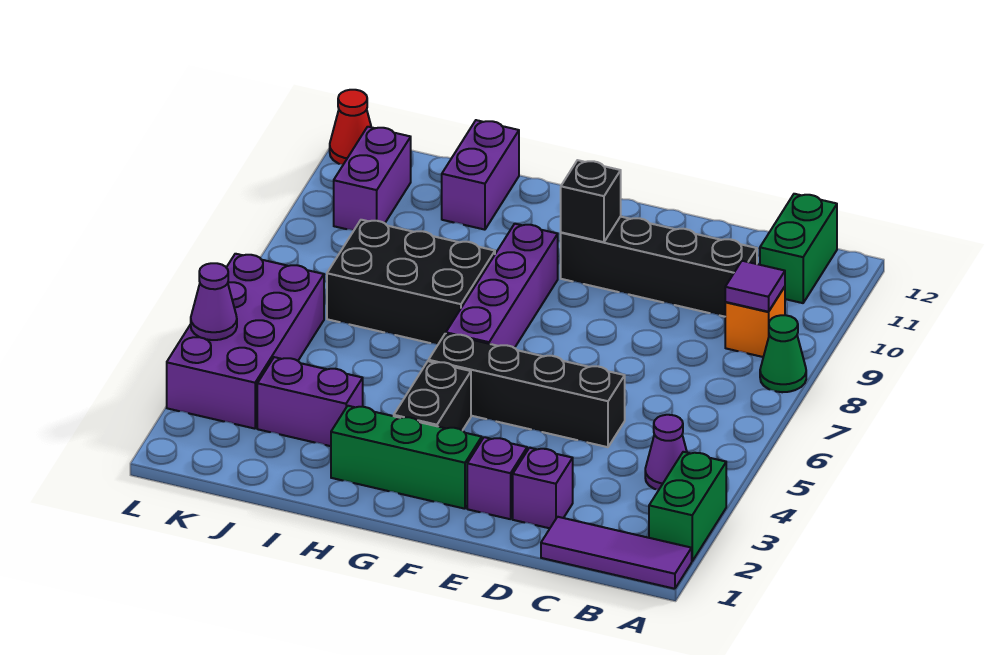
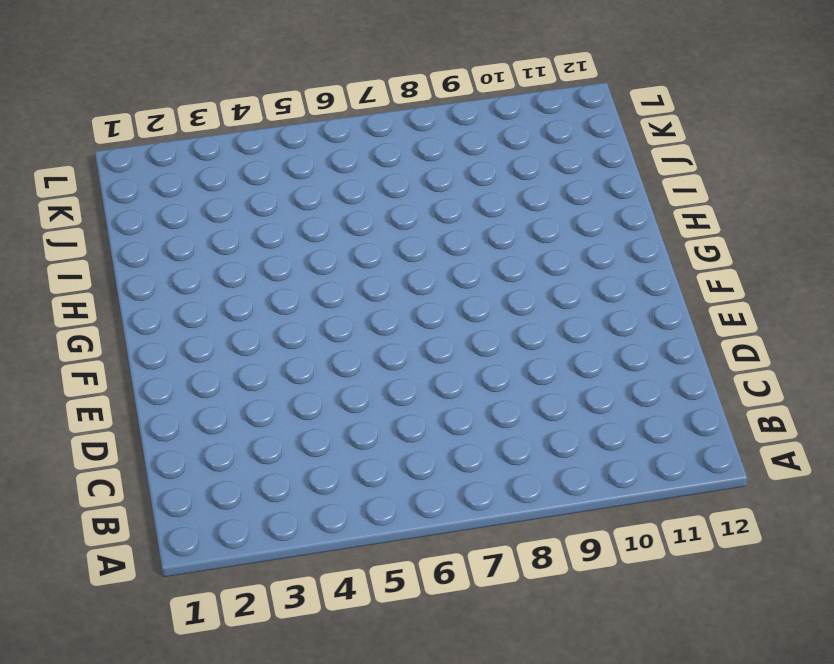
none -> purple tile A1:C1 level 1
none -> green brick A2:A3 level 1
none -> green cone A8 level 1

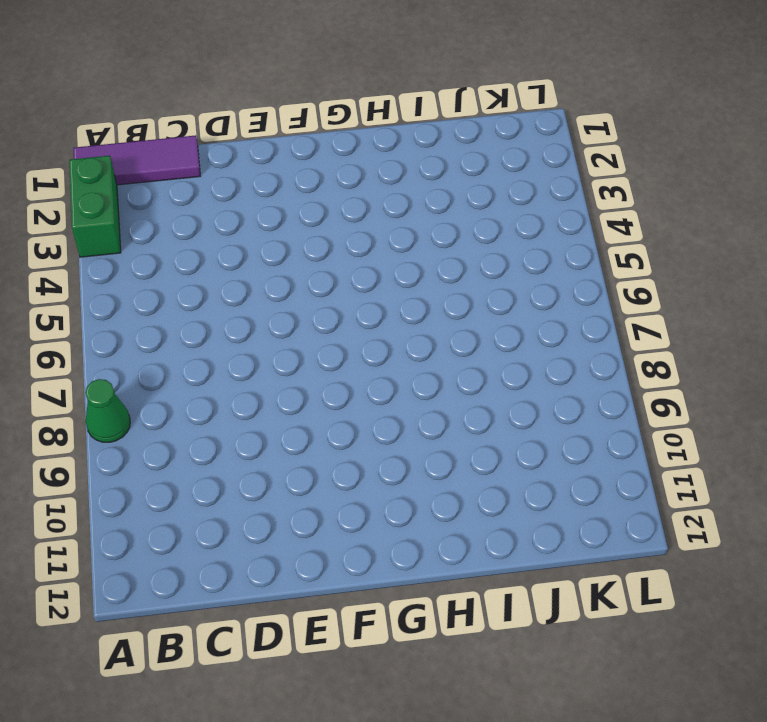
none -> purple cone B4 level 1
none -> orange brick B9 level 1
none -> green brick B11:B12 level 1

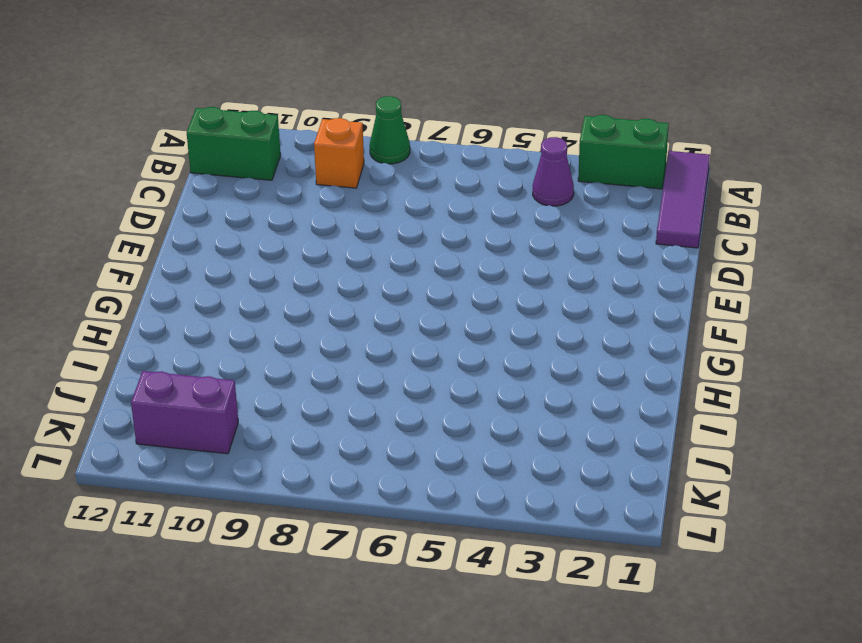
none -> black brick C10:F10 level 1
none -> purple brick D2 level 1
none -> black brick D5:G5 level 1

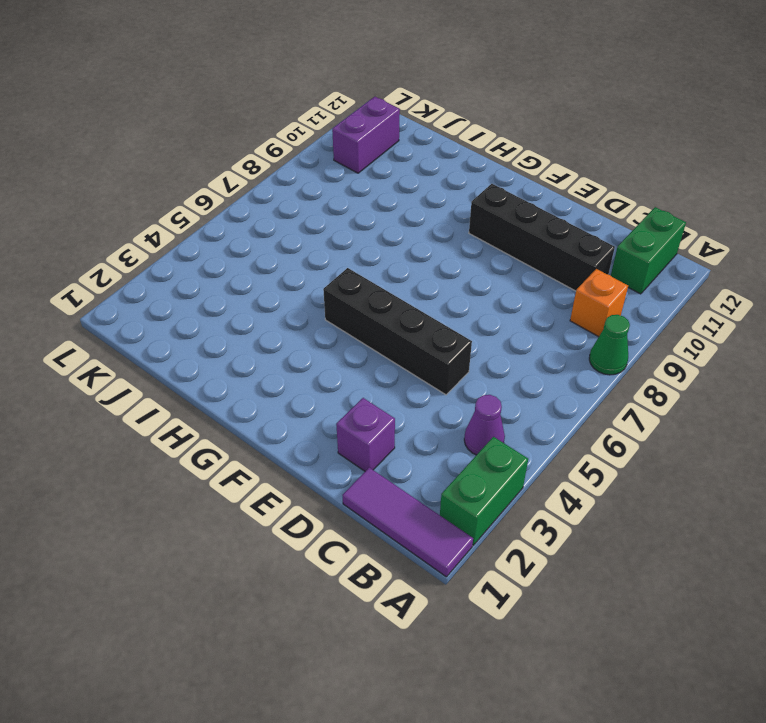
none -> purple brick E2 level 1
none -> green brick F2:H2 level 1
none -> black brick G3:G4 level 1

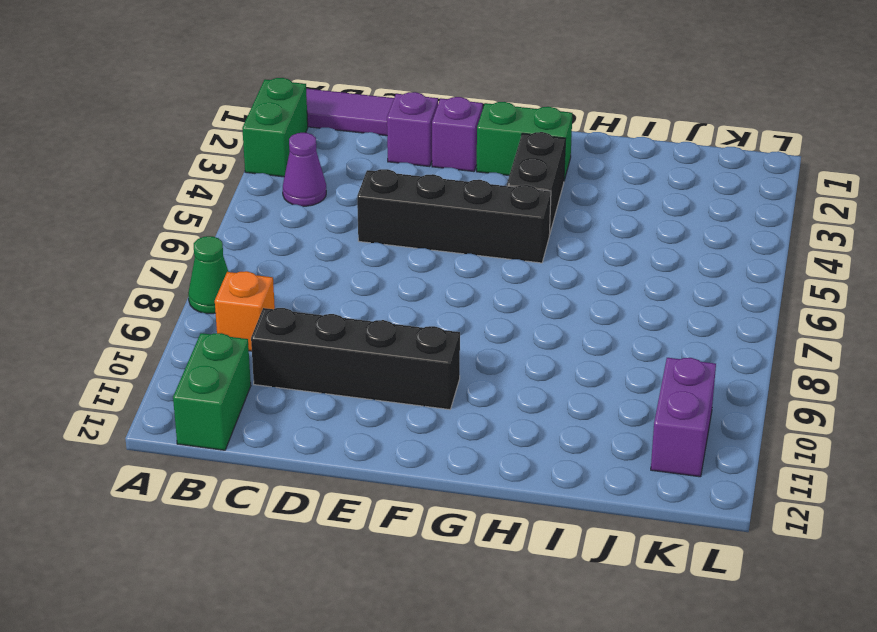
green brick F2:G2 level 1 -> green brick F2:H2 level 1
none -> purple brick G6:G9 level 1
none -> black brick H7:J8 level 1
none -> purple brick I3:J3 level 1

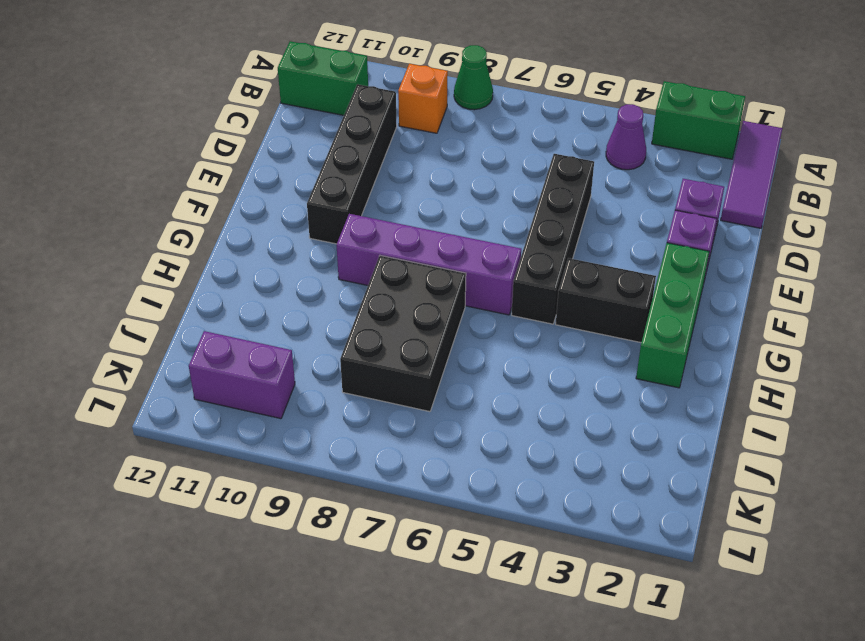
none -> purple brick I3:J3 level 1
none -> purple brick I11:I12 level 1
none -> purple brick K3:L6 level 1

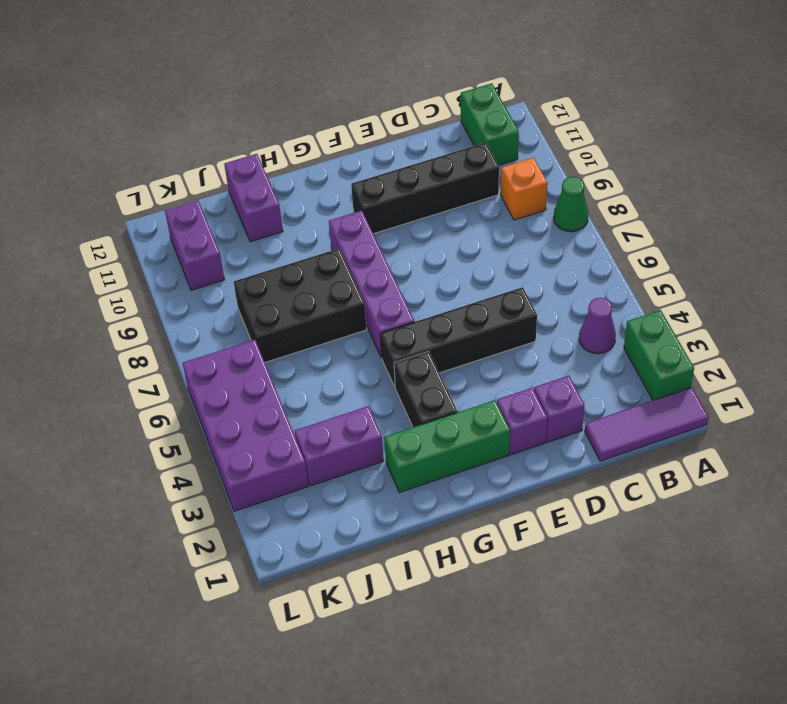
none -> red cone L12 level 1
none -> purple tile B9 level 2
none -> black brick F10 level 2

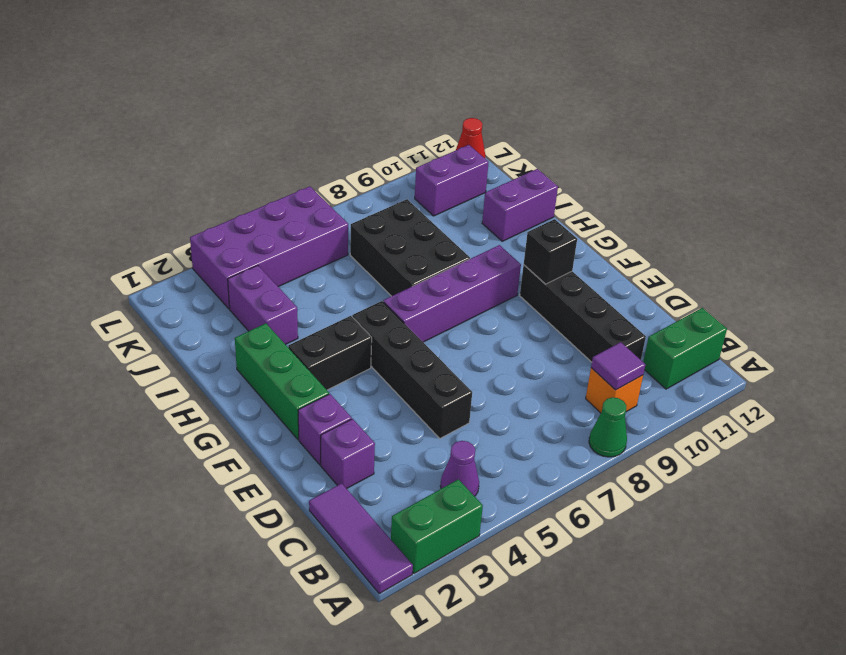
none -> purple cone L4 level 2

